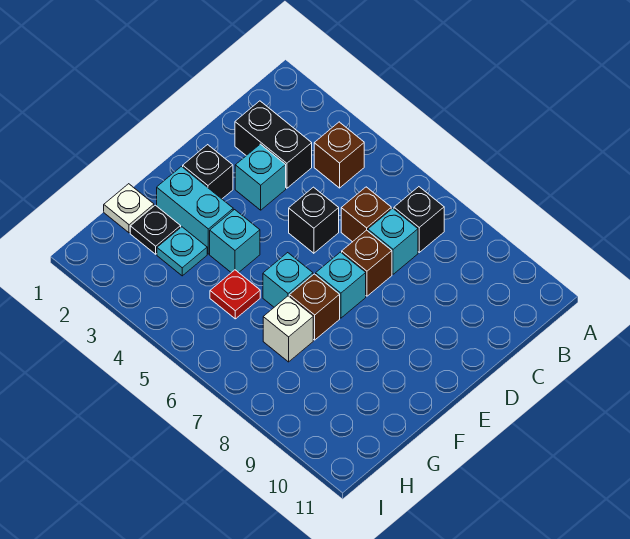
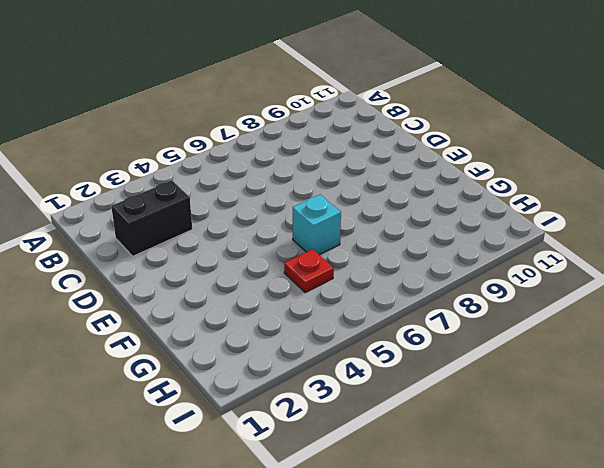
none -> brown brick B4 level 1
none -> black brick B7 level 1
none -> brown brick C6 level 1

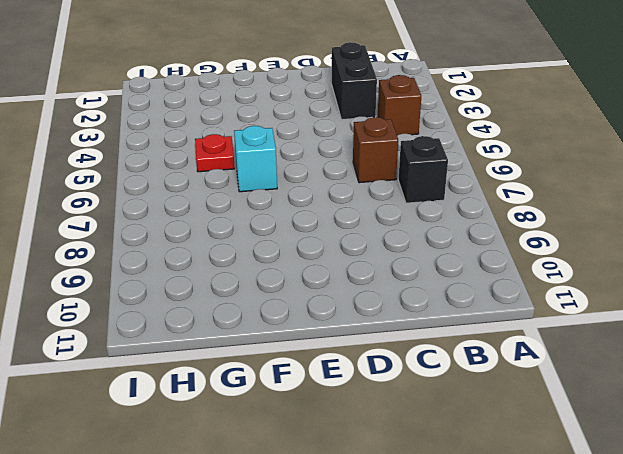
none -> cyan brick C7 level 1
none -> cyan brick D3 level 1
none -> black brick D5 level 1

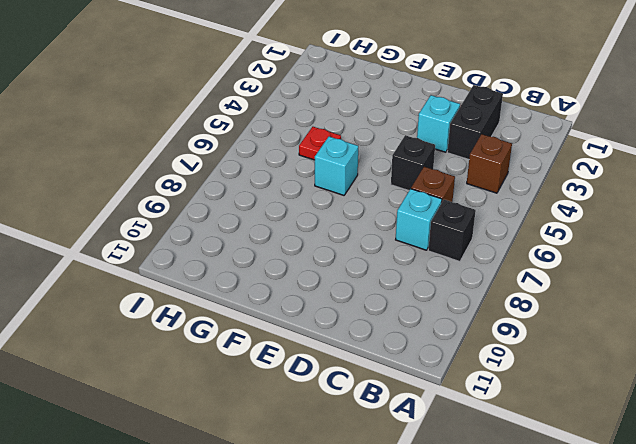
none -> brown brick D7 level 1
none -> black brick E2 level 1
none -> cyan brick E7 level 1

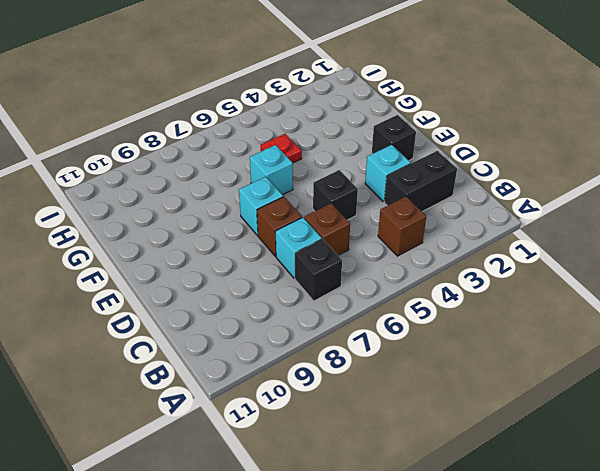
none -> cyan brick F2:F3 level 1
none -> cyan brick F4 level 1
none -> brown brick F7 level 1

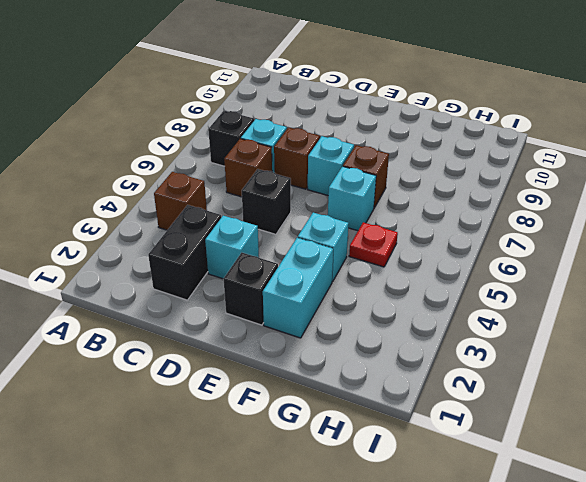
none -> white plate G1 level 1
none -> black plate G2 level 1
none -> cyan plate G3 level 1

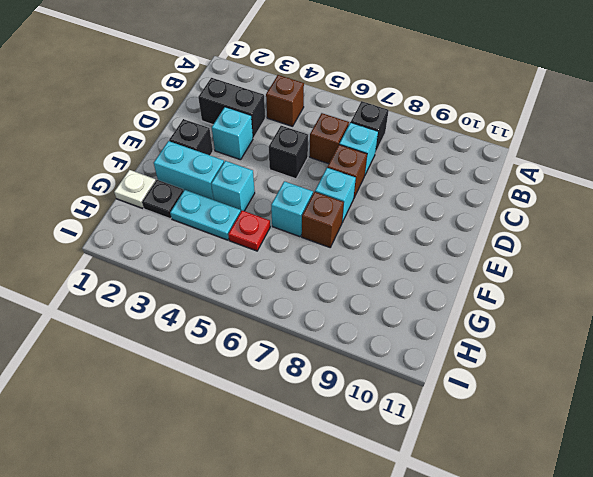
cyan plate G3:G4 level 1 -> cyan plate G3 level 1
none -> white brick G7 level 1

